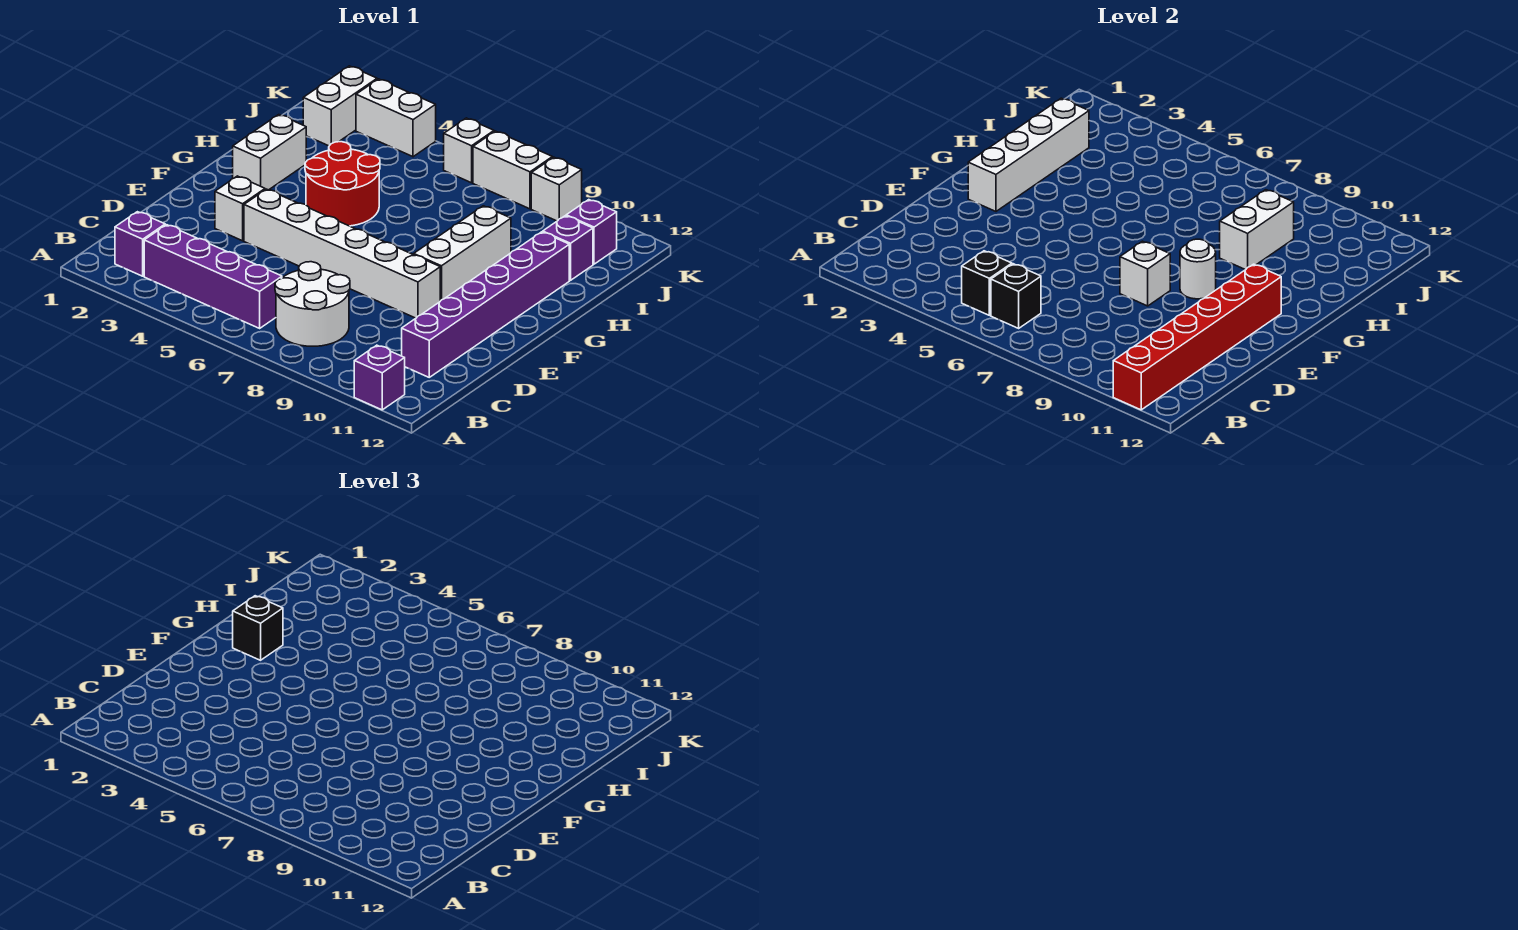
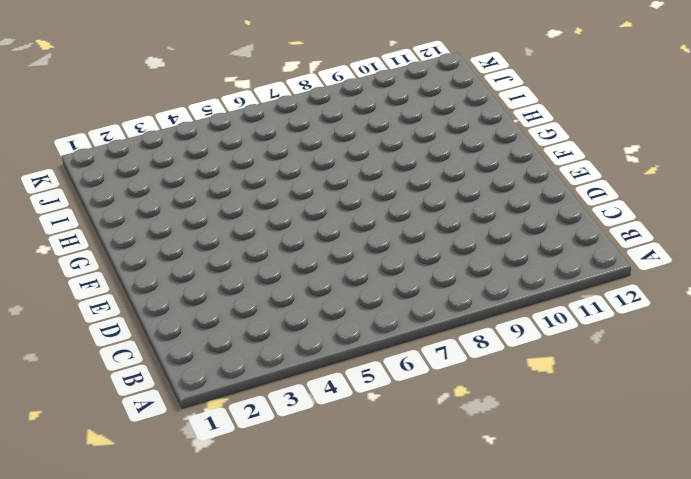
none -> purple brick A11 level 1
none -> purple brick B2 level 1
none -> purple brick B3:B6 level 1

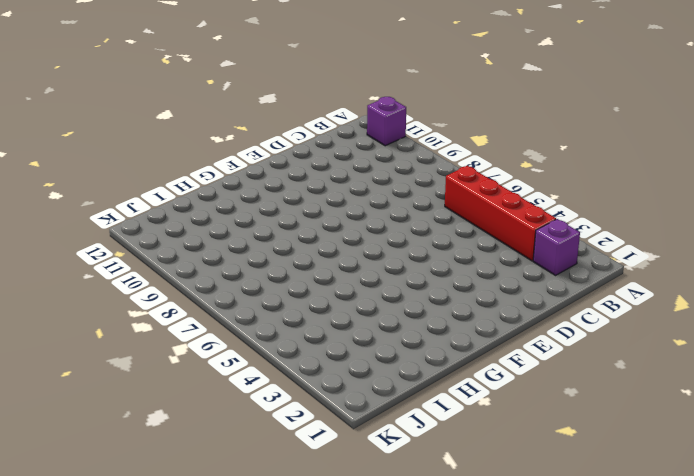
red brick B3:B6 level 1 -> purple brick B3:B6 level 1
none -> white round brick B7:C8 level 1
none -> purple brick C11:H11 level 1
none -> white brick E3 level 1

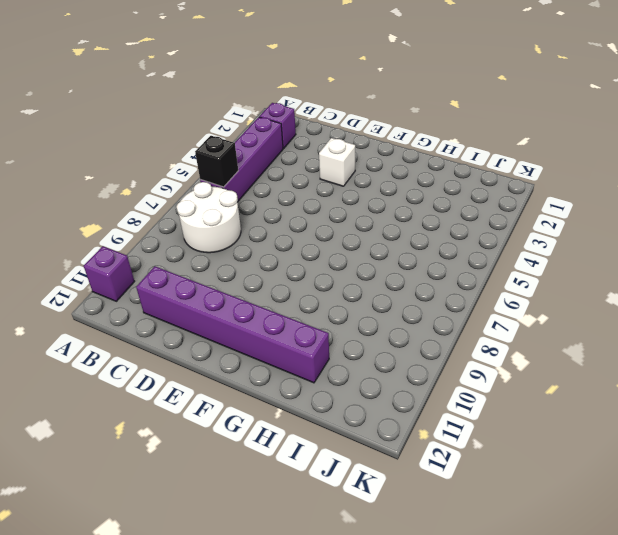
none -> white brick E4:E9 level 1
none -> white brick F9:H9 level 1
none -> white brick G2:H2 level 1

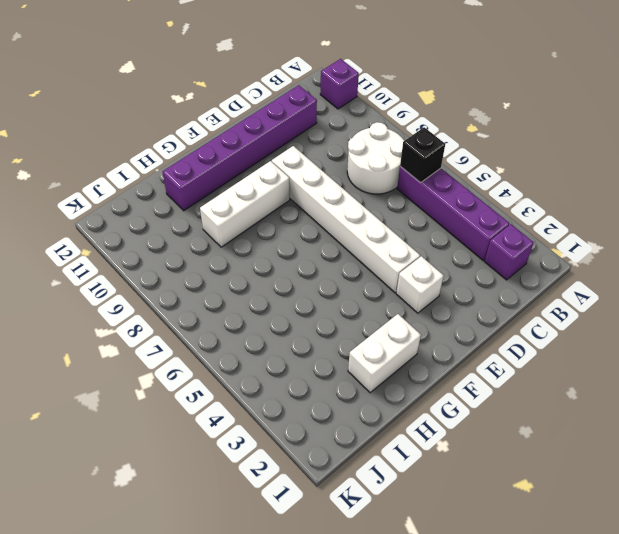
none -> red round brick G4:H5 level 1
none -> purple brick I11 level 1
none -> white brick J2:K2 level 1

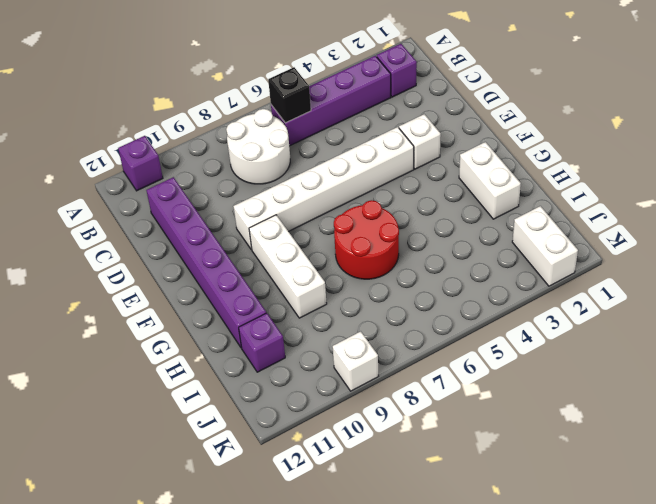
red round brick G6:H7 level 1 -> red round brick G4:H5 level 1
none -> purple brick J11 level 1
none -> white brick K3:K4 level 1
none -> white brick K6 level 1

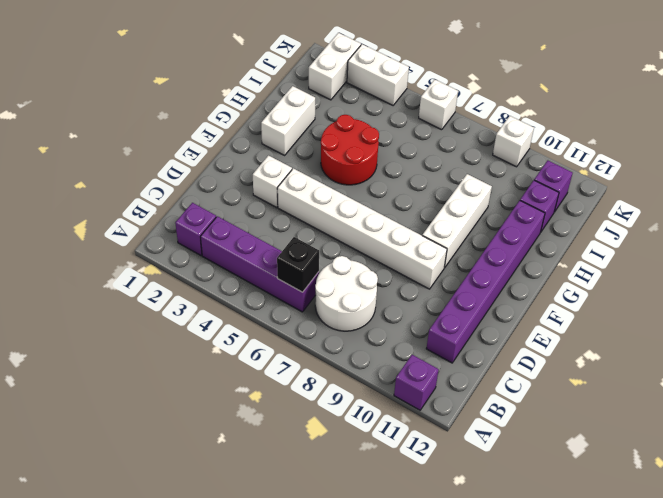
none -> white brick K7:K8 level 1
none -> red brick A11:F11 level 2
none -> black brick B5 level 2

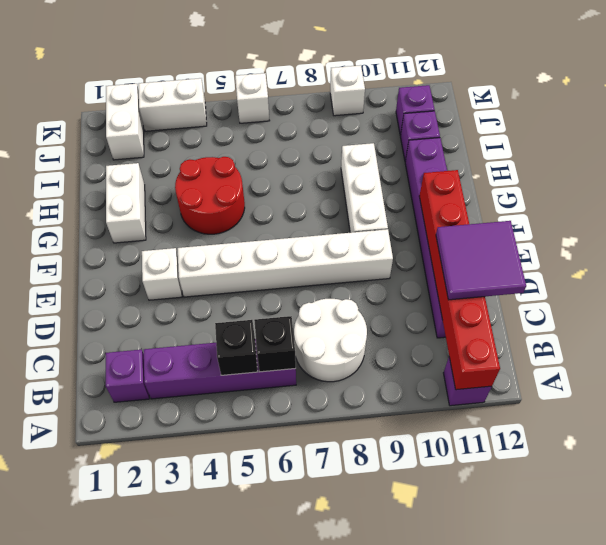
purple tile C11:D12 level 3 -> none
none -> white brick K7:K8 level 1
none -> white brick E8 level 2
none -> white brick F2:I2 level 2

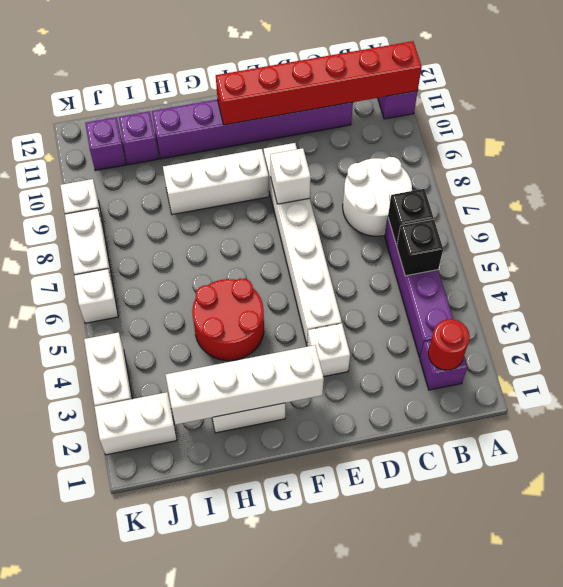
red round brick B2 level 2 -> none
none -> white round brick F9 level 2
none -> white brick H9:I9 level 2
none -> black brick G2 level 3

